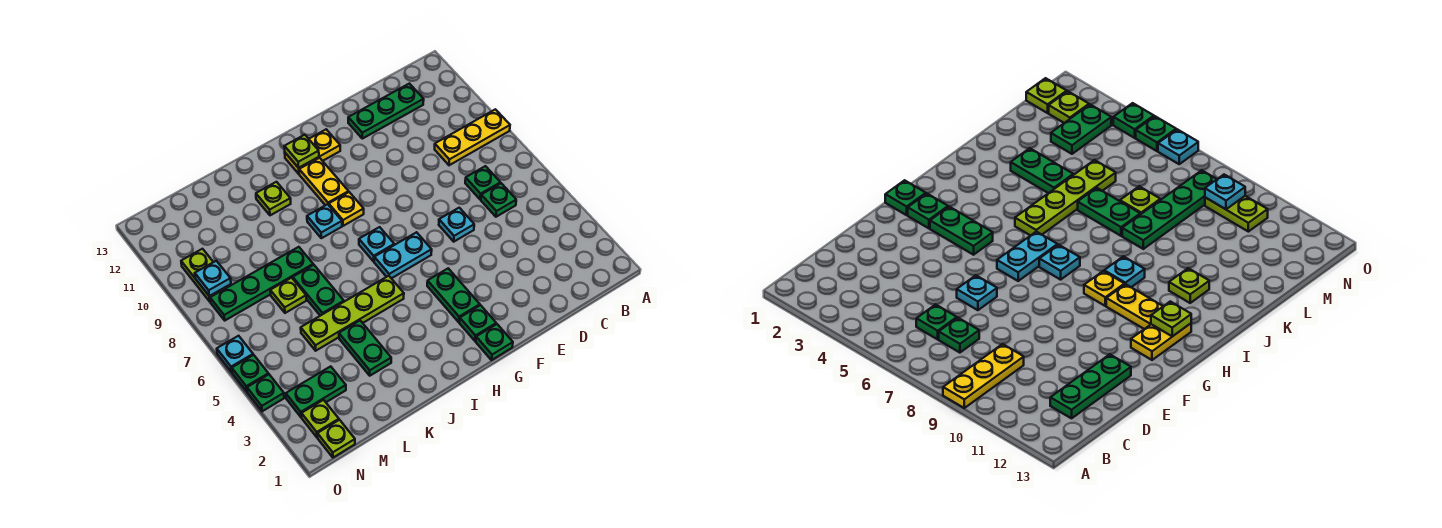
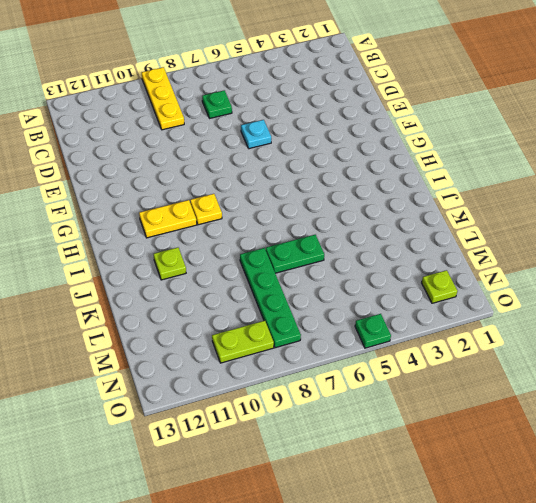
none -> green plate C6 level 1
none -> green plate C12:E12 level 1
none -> green plate G1 level 1

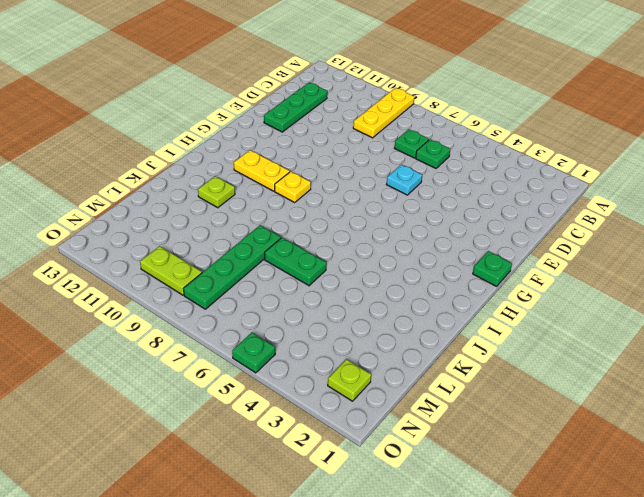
none -> green plate G2 level 1
none -> green plate G3:G4 level 1
none -> cyan plate G6:H6 level 1

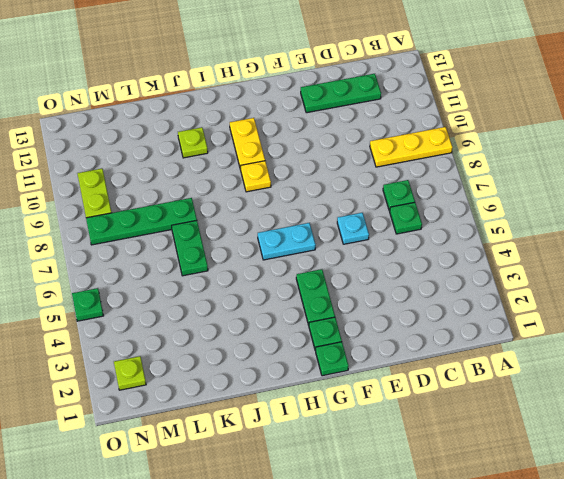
none -> yellow plate G12:H12 level 1
none -> cyan plate H7 level 1
none -> lime plate I5:L5 level 1

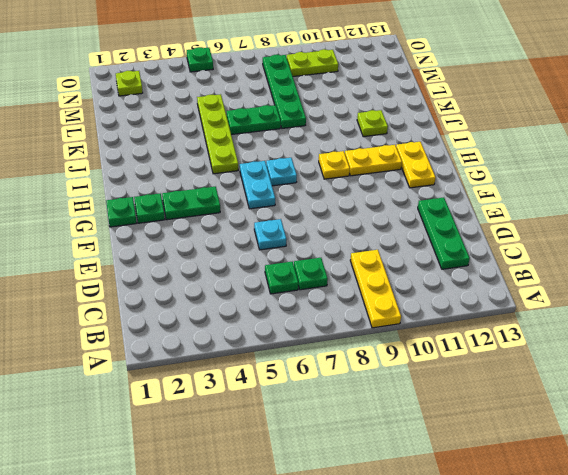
none -> cyan plate I9 level 1
none -> green plate K3:K4 level 1
none -> lime plate L7 level 1

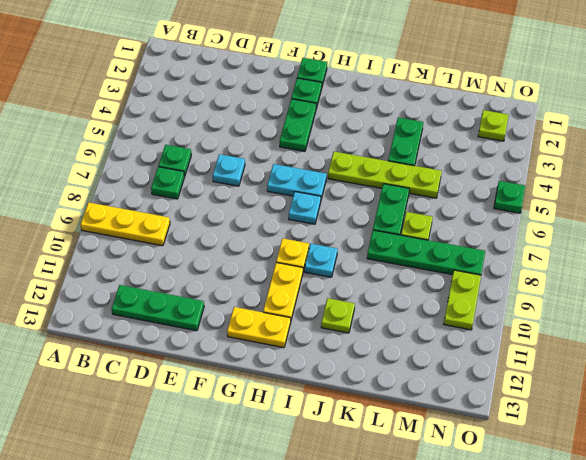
none -> green plate M3:N3 level 1
none -> lime plate N1 level 1
none -> green plate O4 level 1

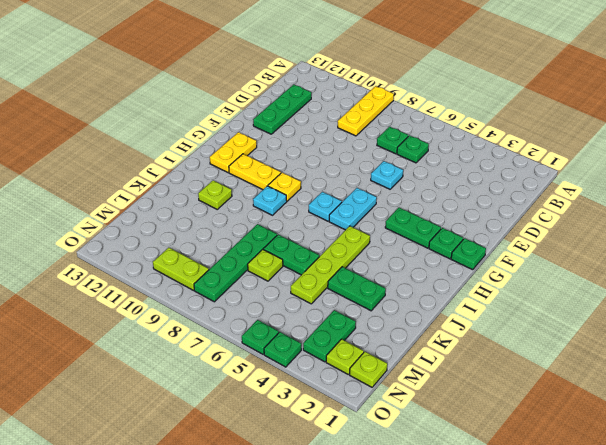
none -> cyan plate O6 level 1
none -> lime plate H12 level 2
none -> cyan plate N9 level 2

